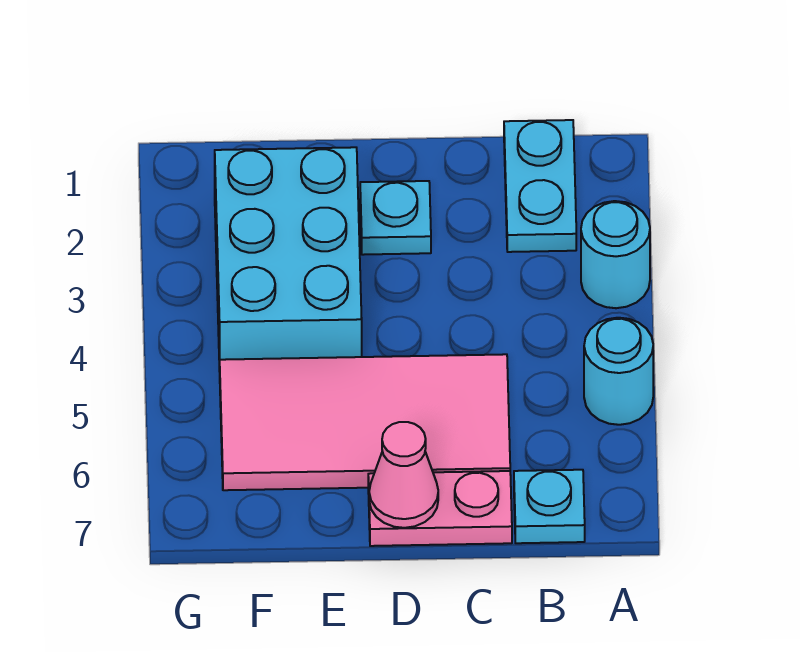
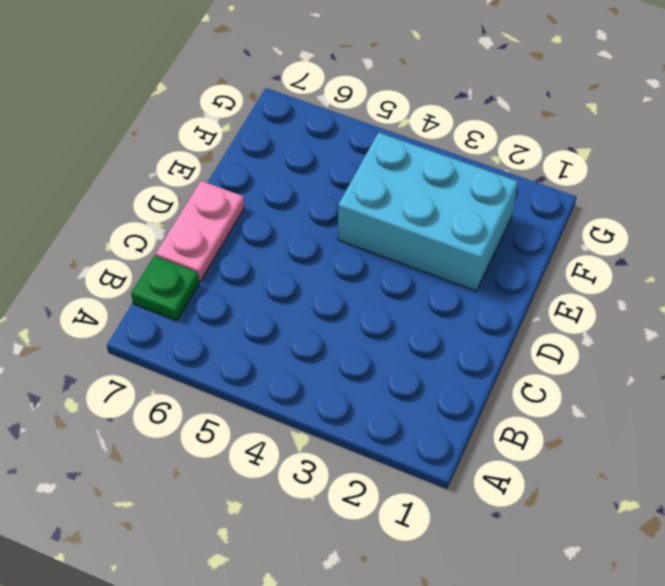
green plate B7 level 1 -> cyan plate B7 level 1
none -> cyan round brick A3 level 1
none -> cyan round brick A5 level 1

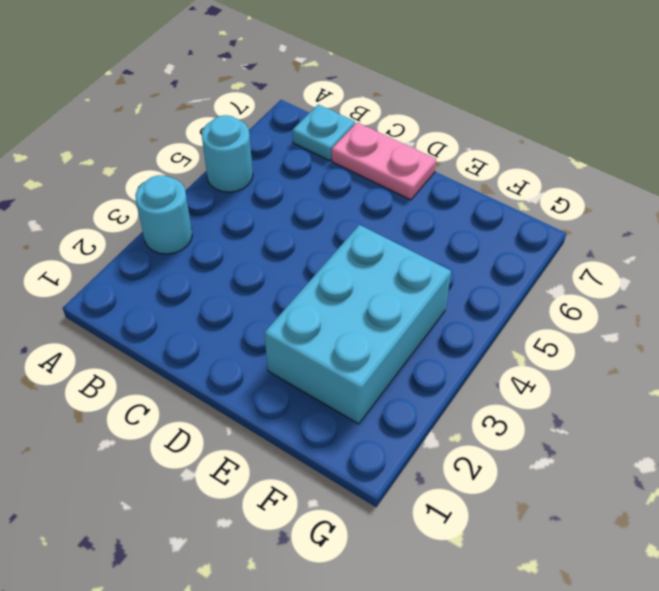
none -> cyan plate B1:B2 level 1
none -> pink tile C5:F6 level 1

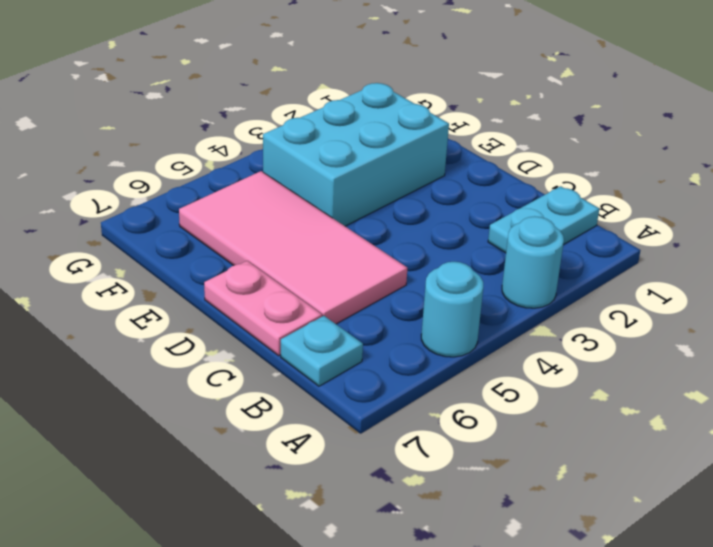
none -> cyan plate D2 level 1
none -> pink cone D7 level 2

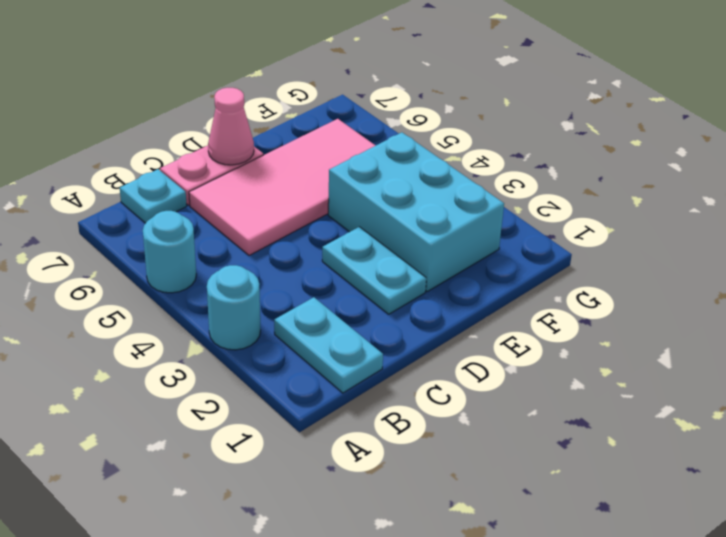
cyan plate D2:D3 level 1 -> cyan plate D2 level 1

